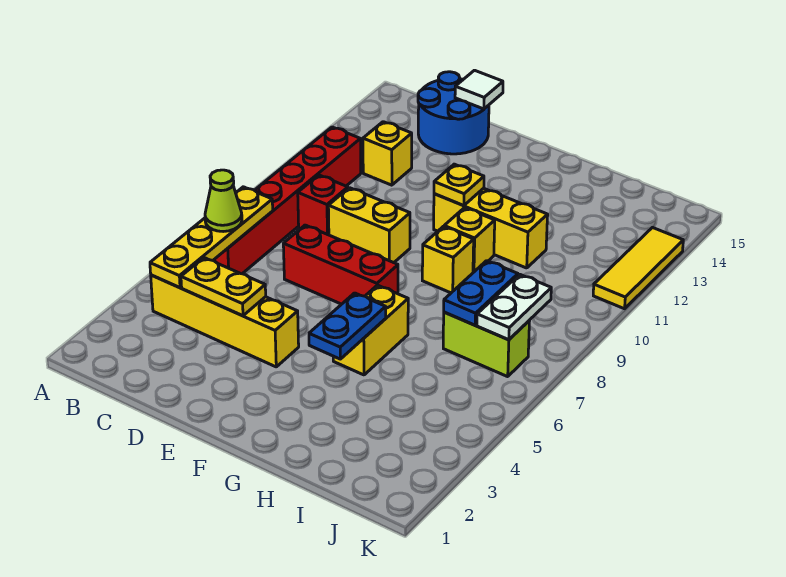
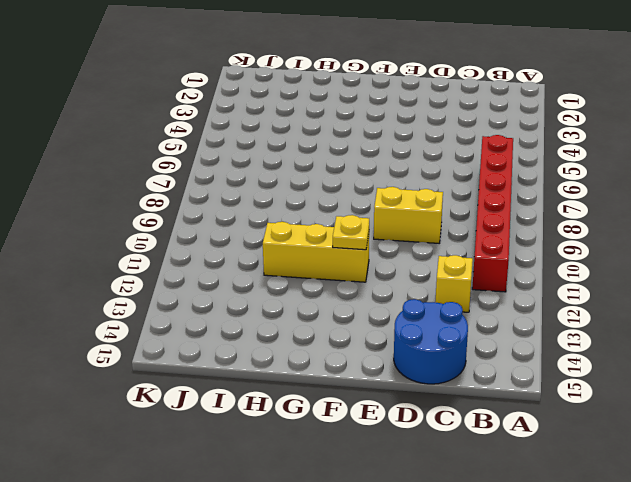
none -> yellow brick B4:E4 level 1
none -> red brick C9 level 1
none -> red brick D7:F7 level 1

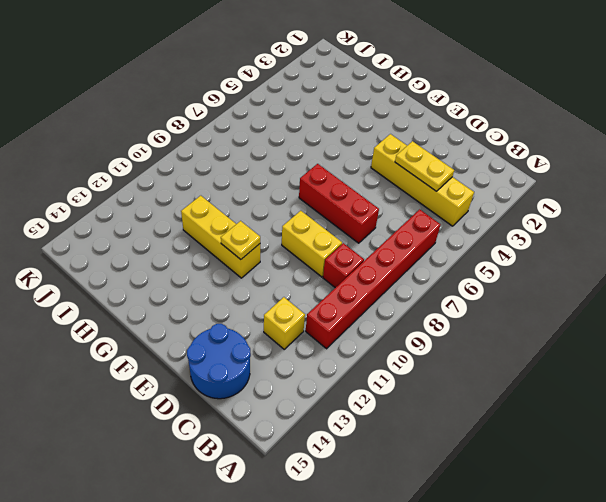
none -> yellow brick G5:G6 level 1
none -> yellow brick G9 level 1
none -> yellow brick G10 level 1

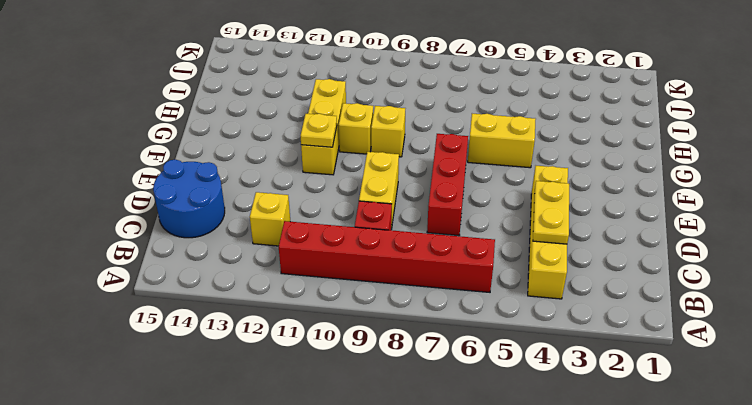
none -> lime brick I7:J7 level 1
none -> yellow tile K11:K13 level 1
none -> yellow plate B4:B7 level 2

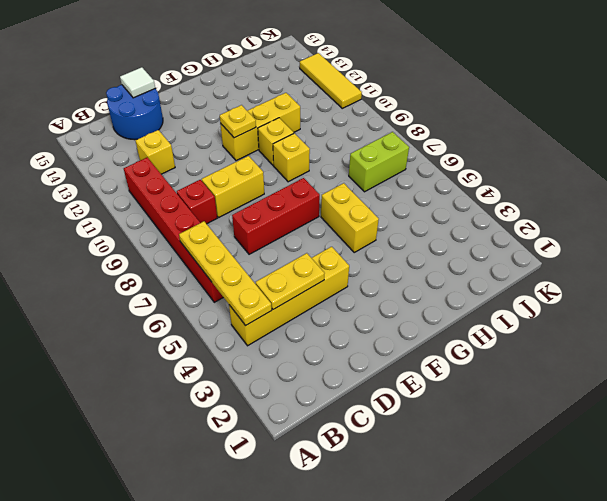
none -> blue plate G4:G5 level 2
none -> blue plate I7:I8 level 2
none -> white plate J7:J8 level 2

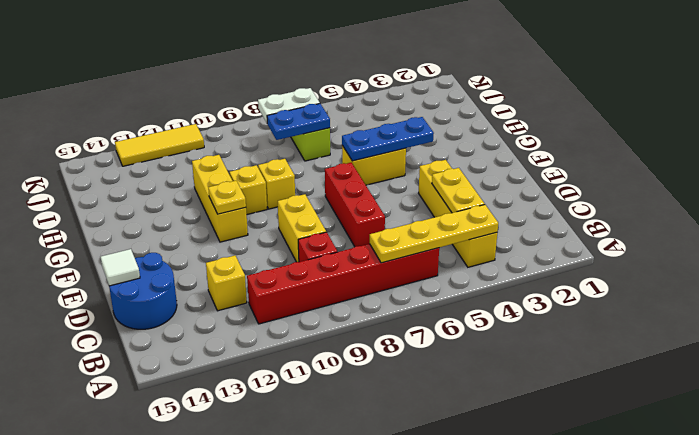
blue plate G4:G6 level 2 -> blue plate G4:G5 level 2
none -> lime cone B6 level 3

